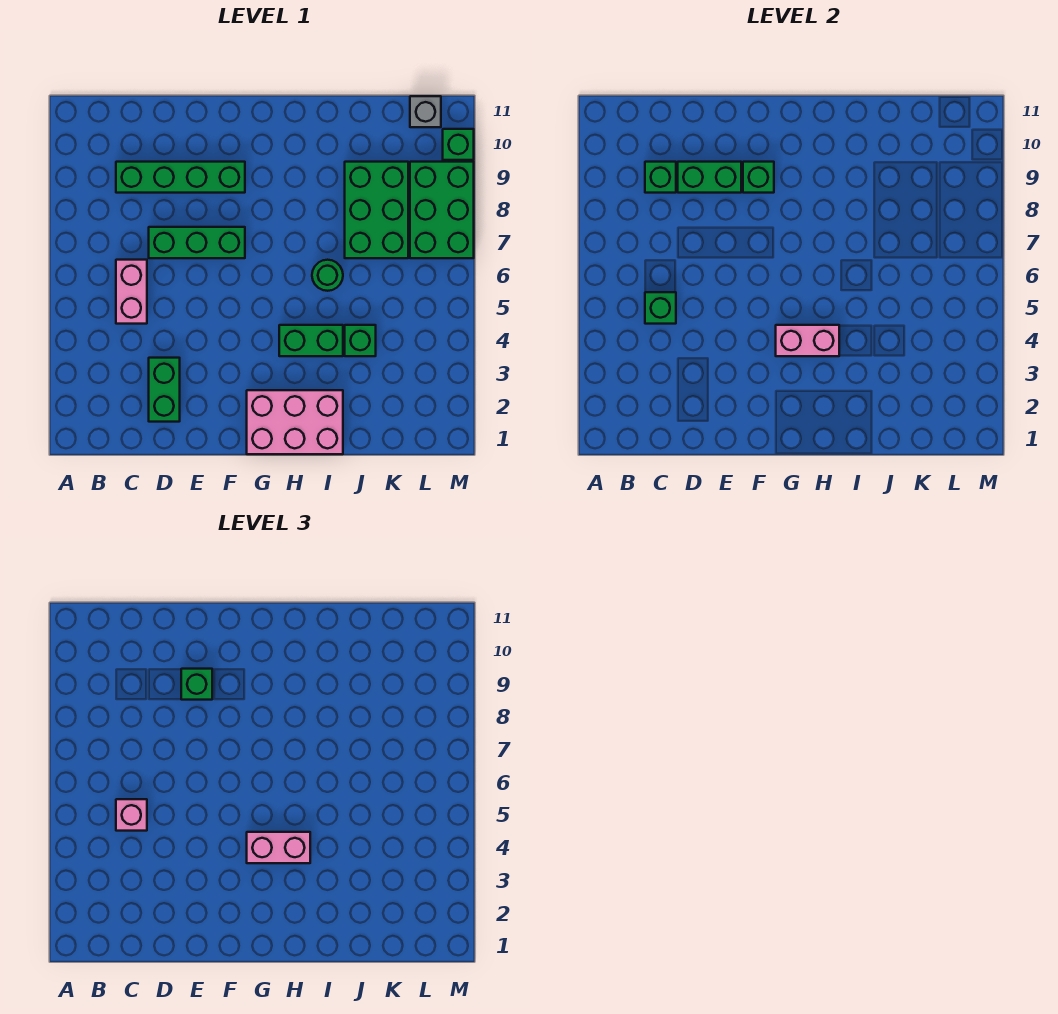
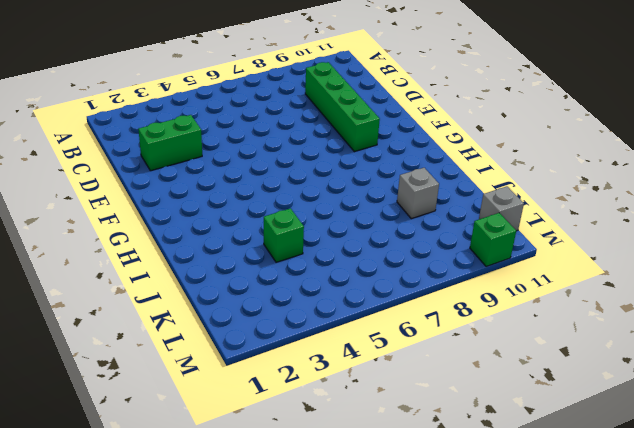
grey brick J9 level 1 -> green brick J7:K9 level 1
none -> pink brick C5:C6 level 1
none -> green brick D7:F7 level 1
none -> pink brick G1:I2 level 1

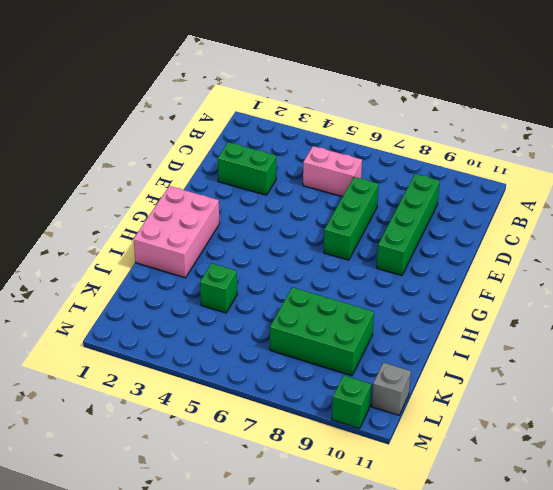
none -> green brick H4:I4 level 1
none -> green round brick I6 level 1
none -> green brick L7:M9 level 1

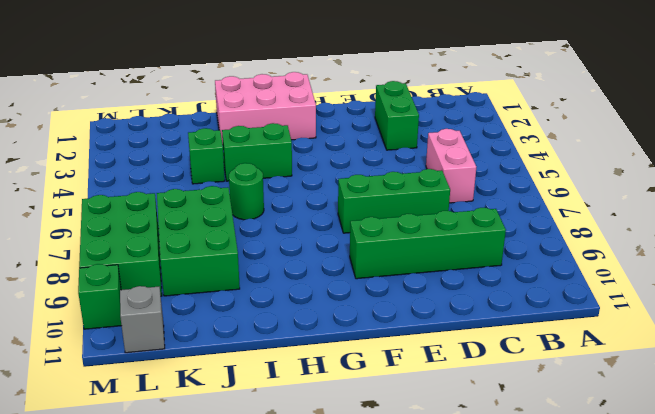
none -> green brick C5 level 2
none -> green brick C9 level 2
none -> green brick D9:E9 level 2

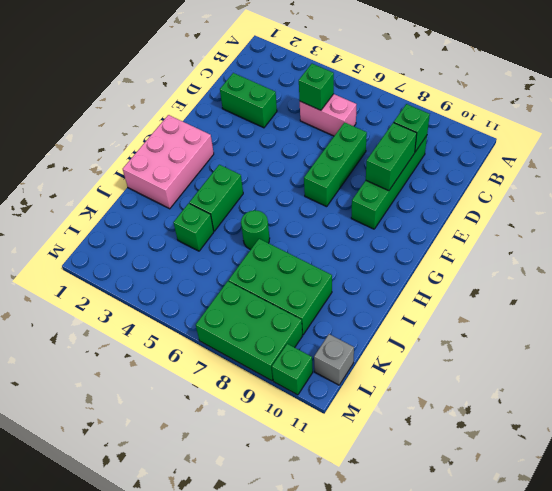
none -> green brick F9 level 2
none -> pink brick G4:H4 level 2
none -> pink brick C5 level 3

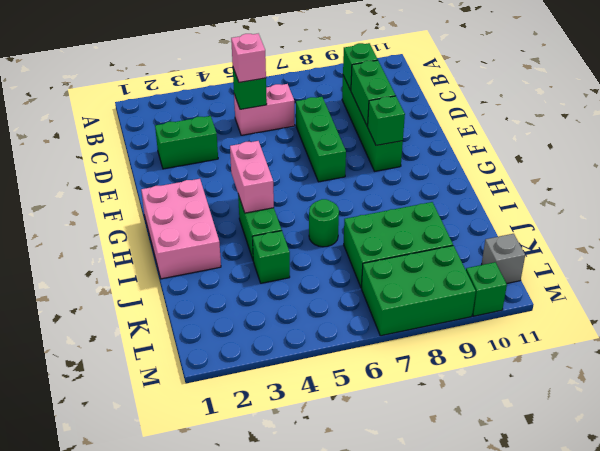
none -> green brick E9 level 3
none -> pink brick G4:H4 level 3

